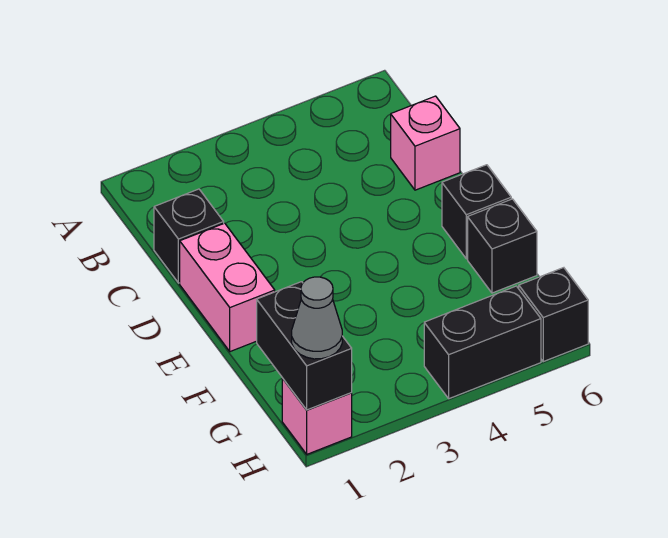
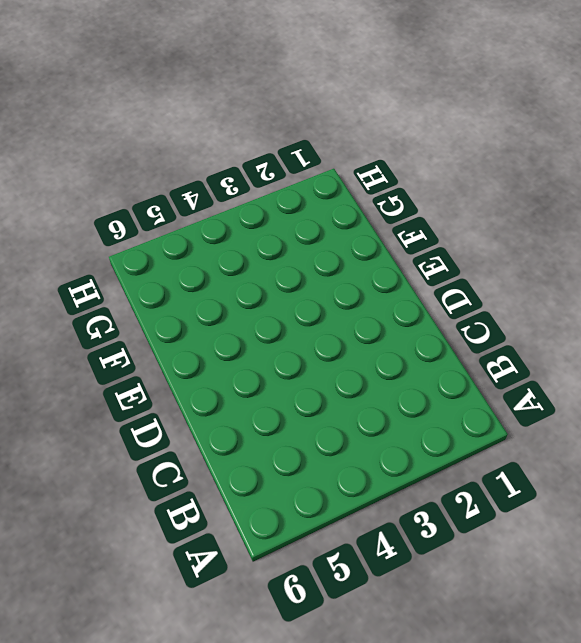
none -> black brick C1 level 1
none -> pink brick C6 level 1

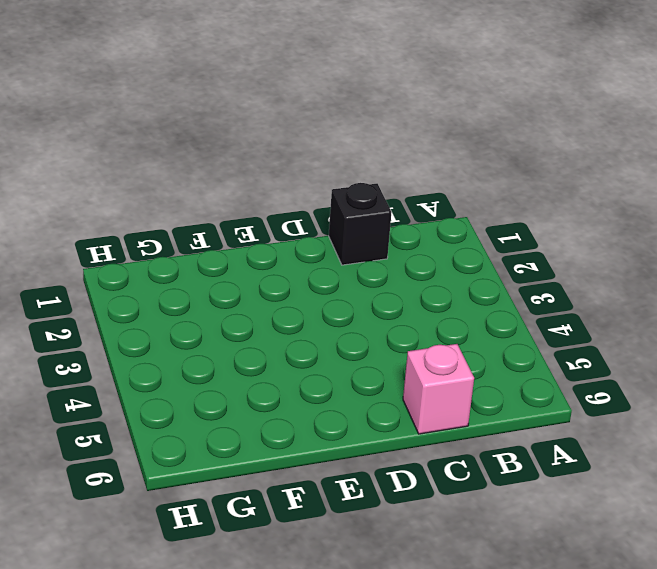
none -> pink brick D1:E1 level 1
none -> black brick E6 level 1

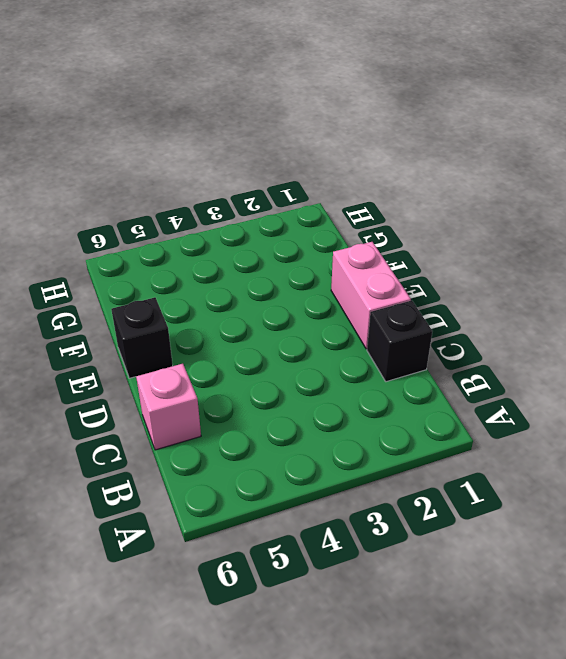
none -> black brick F6 level 1
none -> pink brick H1 level 1

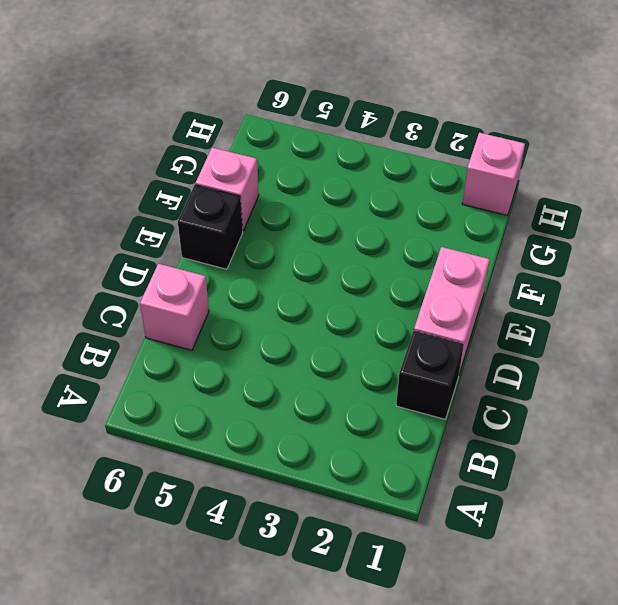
pink brick F6 level 1 -> black brick F6 level 1
none -> black brick H4:H5 level 1
none -> black brick H6 level 1

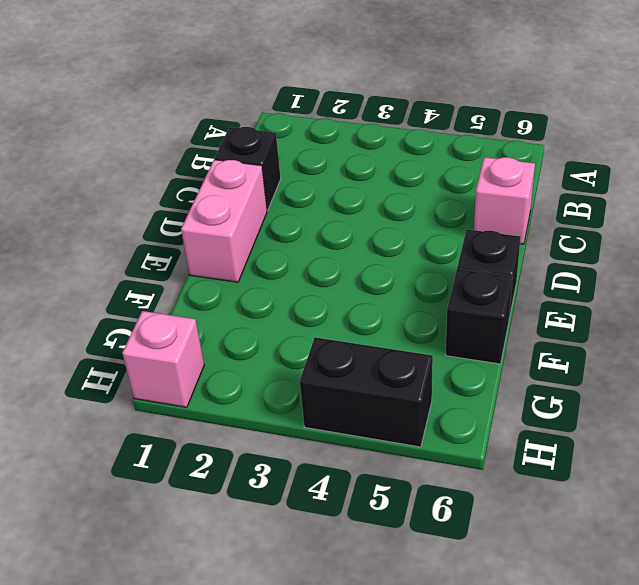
none -> black brick H6 level 1
none -> black brick G1:H1 level 2

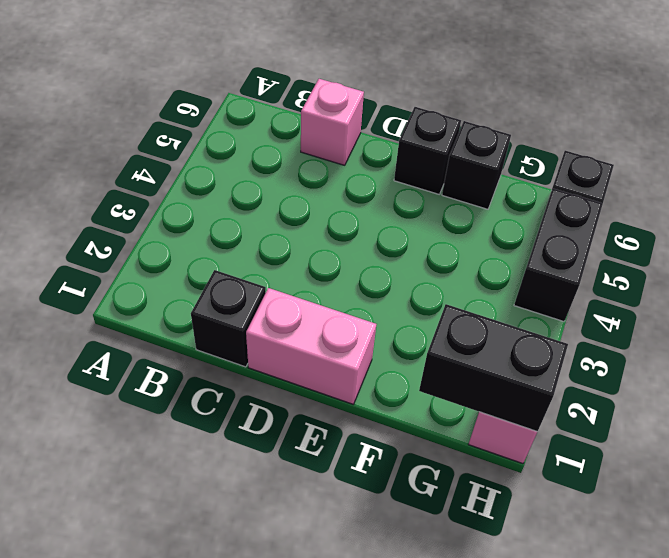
none -> grey cone H1 level 3

